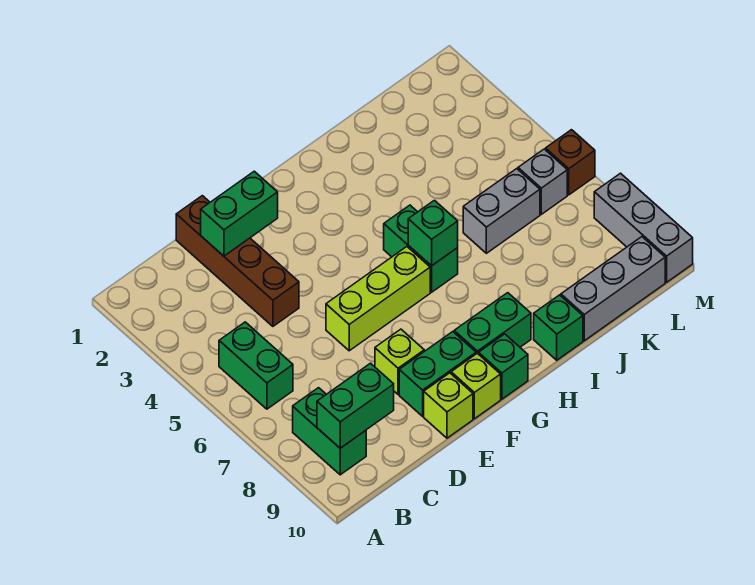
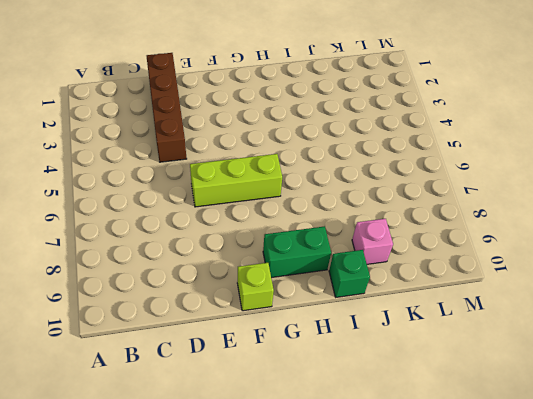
pink brick J9 level 1 -> none
none -> green brick B5:B6 level 1
none -> green brick B8:B9 level 1
none -> lime brick E8 level 1

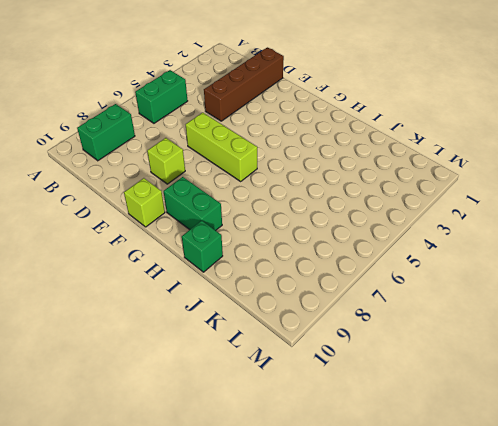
none -> green brick E9:F9 level 1
none -> lime brick E10 level 1
none -> green brick G10 level 1

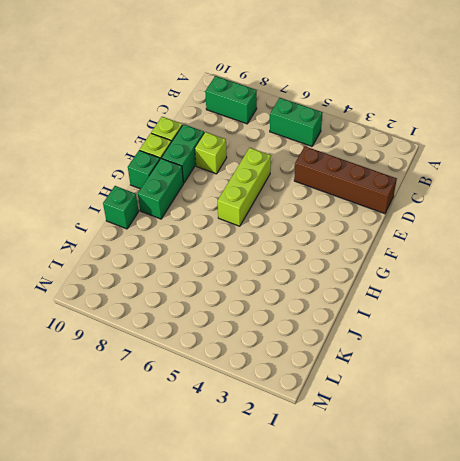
none -> green brick H5:H6 level 1
none -> grey brick J6:K6 level 1
none -> grey brick J10:L10 level 1

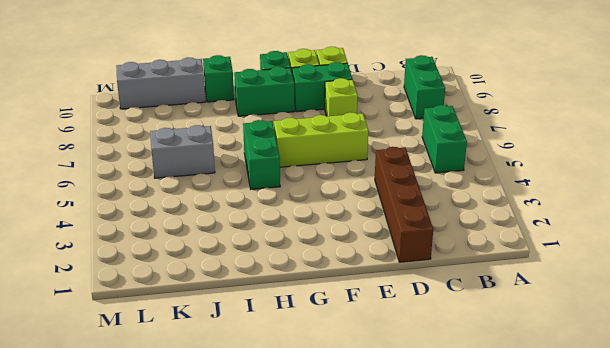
none -> grey brick L6 level 1
none -> brown brick M6 level 1
none -> grey brick M8:M10 level 1

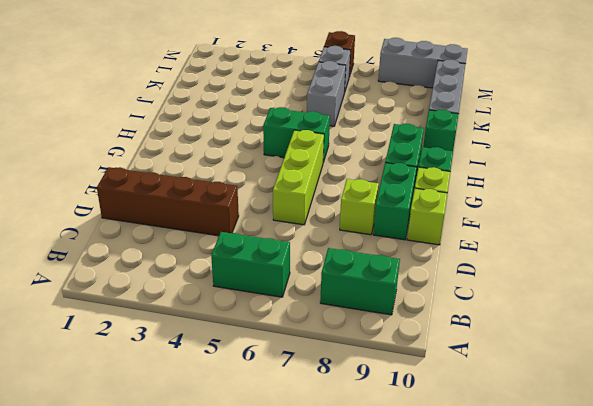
none -> green brick B9:C9 level 2
none -> green brick D2:E2 level 2
none -> green brick H6 level 2

